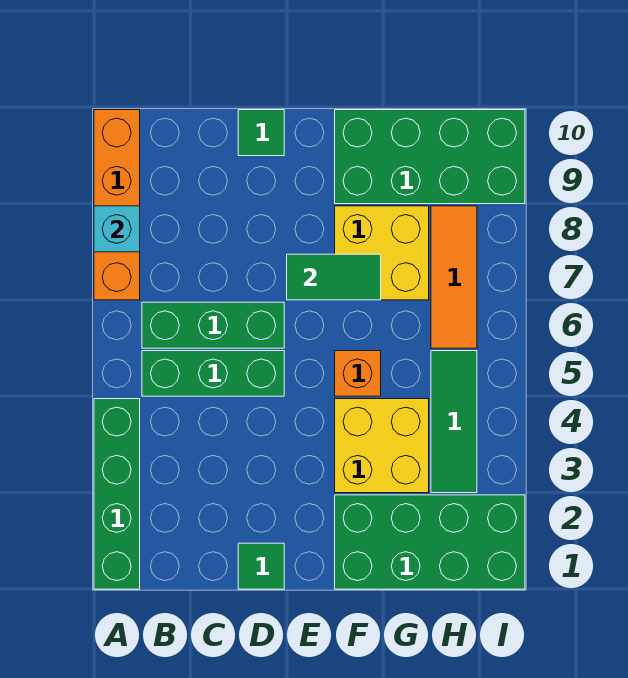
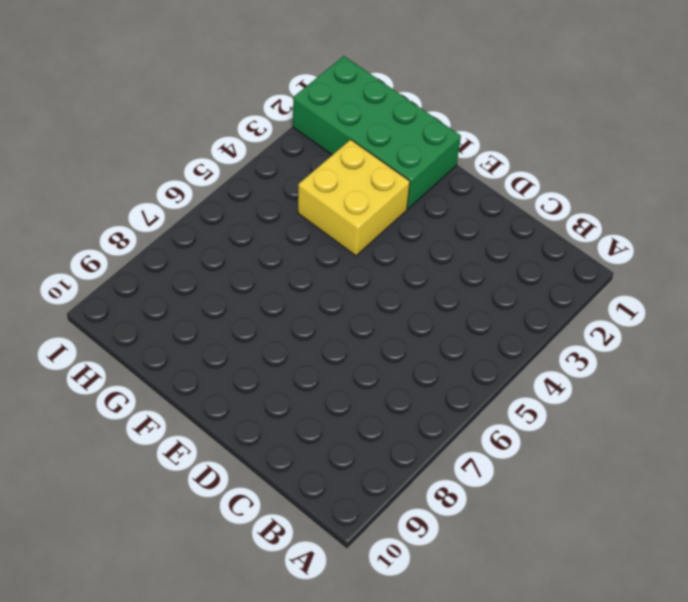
none -> green brick A1:A4 level 1
none -> orange brick A7:A10 level 1
none -> green brick B5:D5 level 1

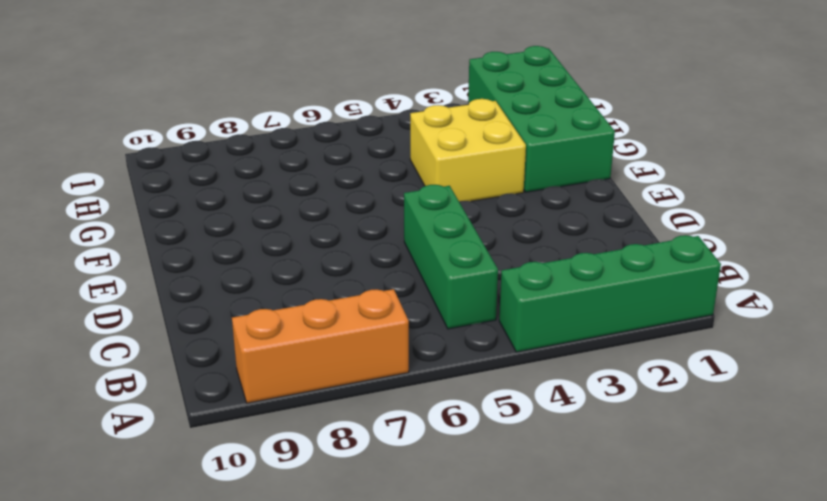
orange brick A7:A9 level 1 -> orange brick A7:A10 level 1
none -> green brick B6:D6 level 1
none -> green tile D1 level 1
none -> green tile D10 level 1

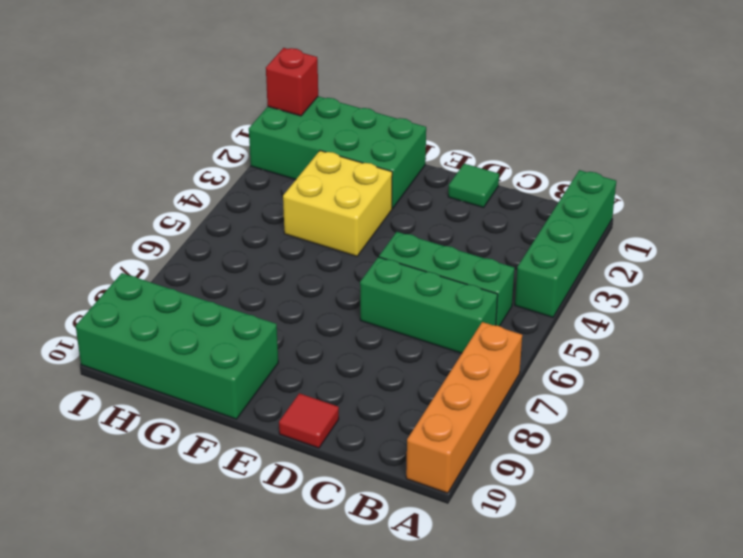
red tile D10 level 1 -> green tile D10 level 1
red brick I1 level 2 -> none
none -> orange brick F5 level 1
none -> yellow brick F7:G8 level 1
none -> green tile H3:H5 level 1

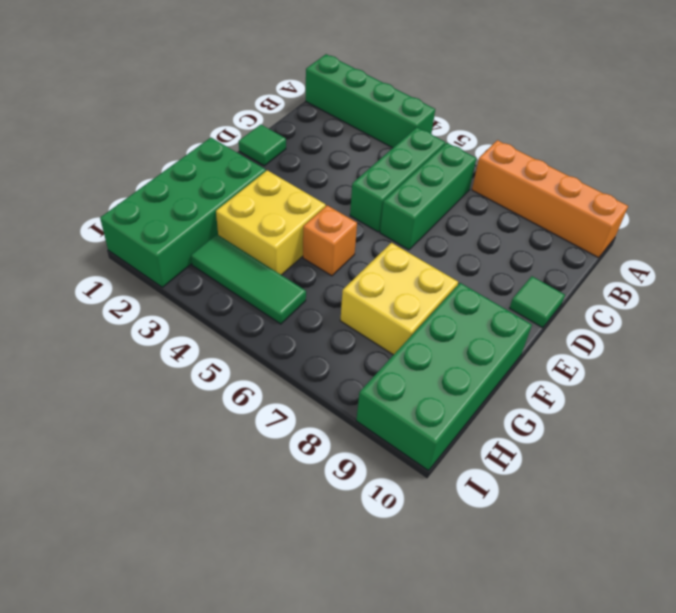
none -> orange tile H6:H8 level 1
none -> cyan brick A8 level 2
none -> green tile E7:F7 level 2

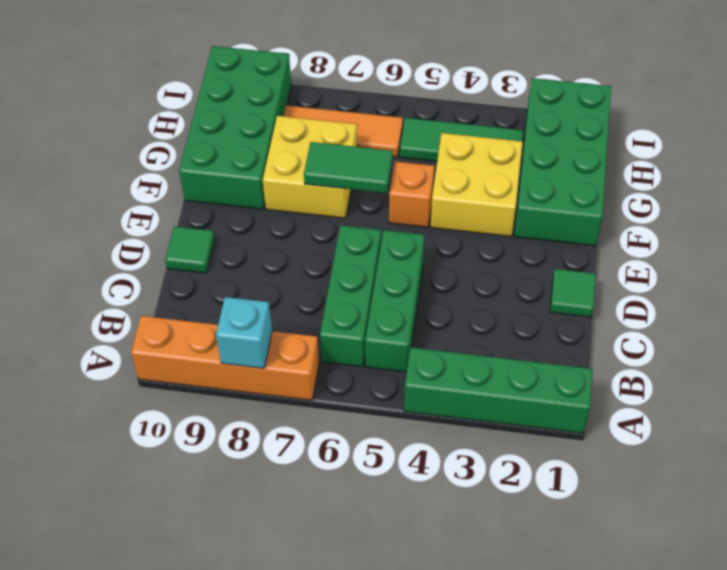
green tile F6:F7 level 2 -> green tile E7:F7 level 2

